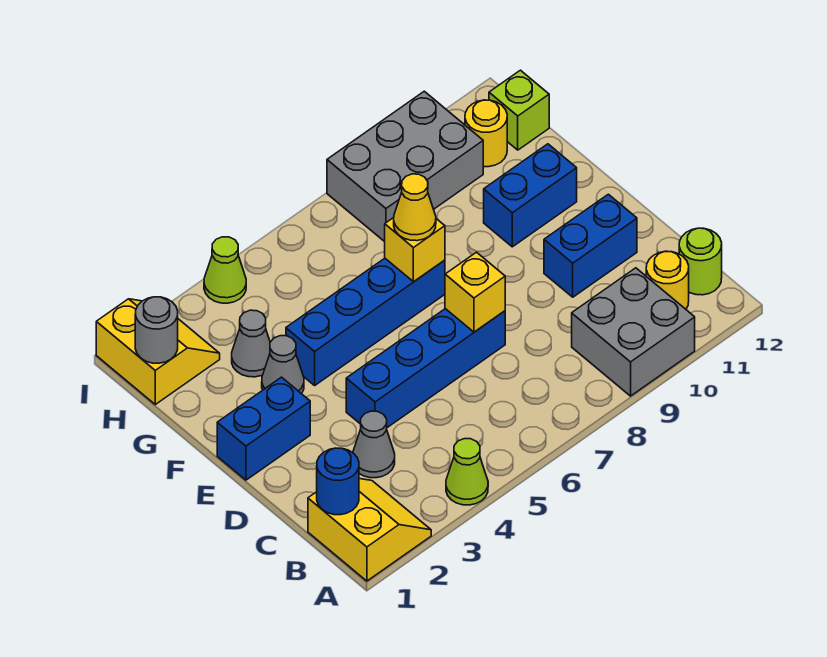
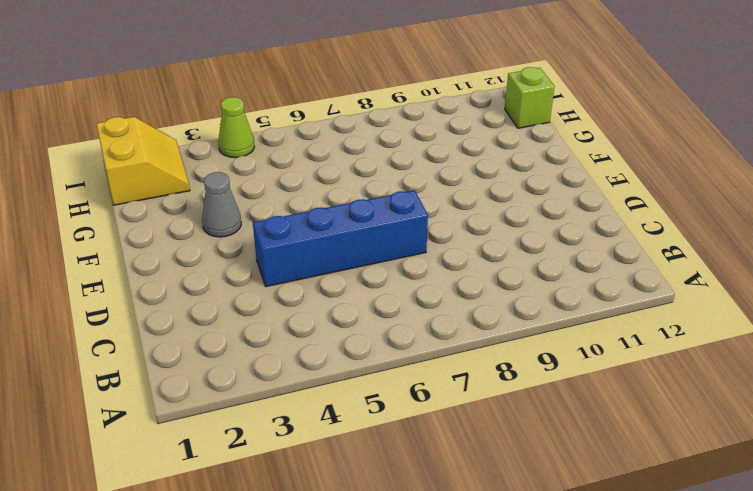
none -> yellow slope A1:B2 level 1 top 1
none -> lime cone A4 level 1
none -> grey brick A9:B10 level 1

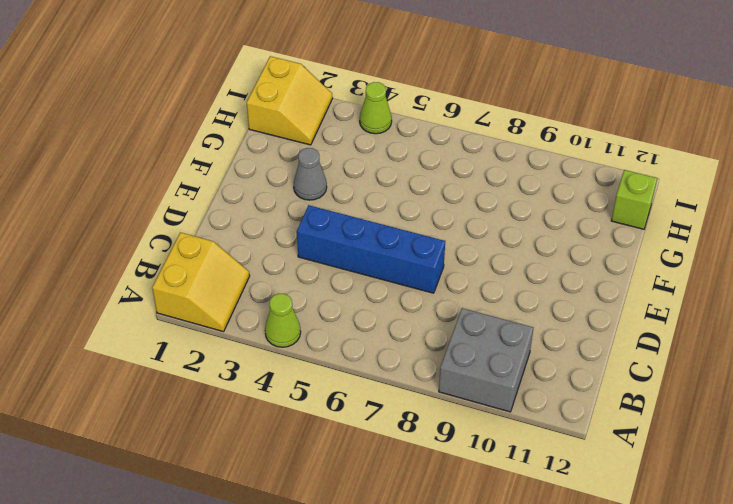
none -> yellow round brick B11 level 1
none -> lime round brick B12 level 1
none -> grey cone C3 level 1

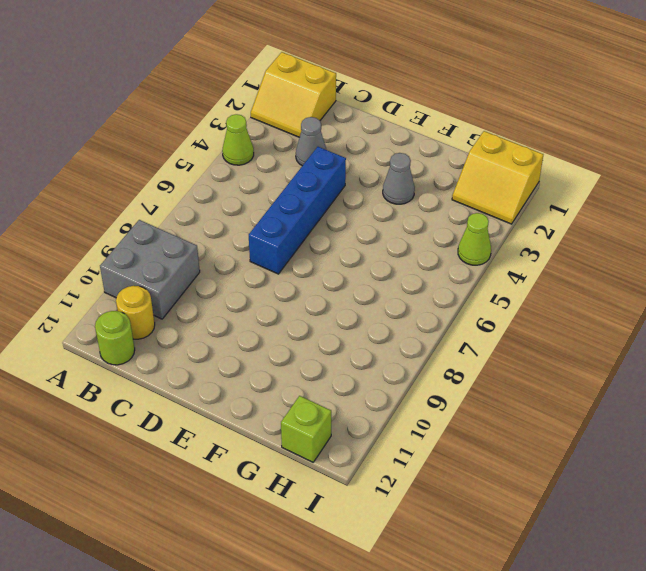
none -> blue brick D10:D11 level 1
none -> blue brick E1:E2 level 1
none -> blue brick F4:F7 level 1

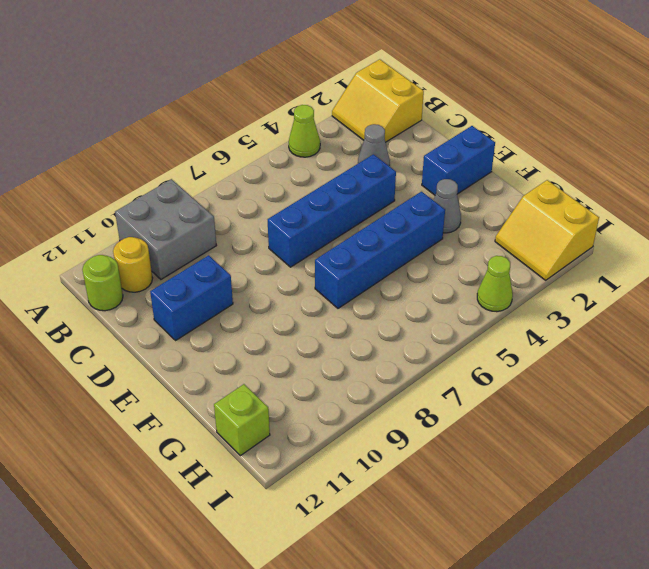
none -> blue brick F10:F11 level 1
none -> grey cone G3 level 1
none -> grey brick H8:I10 level 1

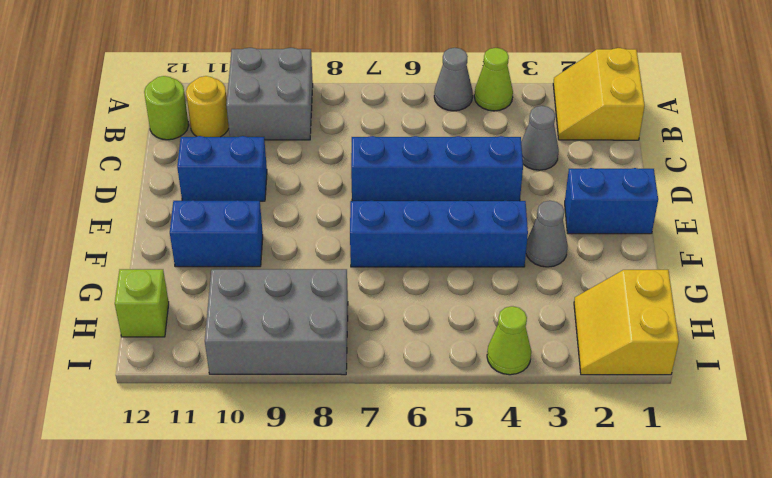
grey cone A5 level 1 -> grey cone G3 level 1
none -> yellow round brick H11 level 1
none -> blue round brick B1 level 2
none -> yellow brick D7 level 2

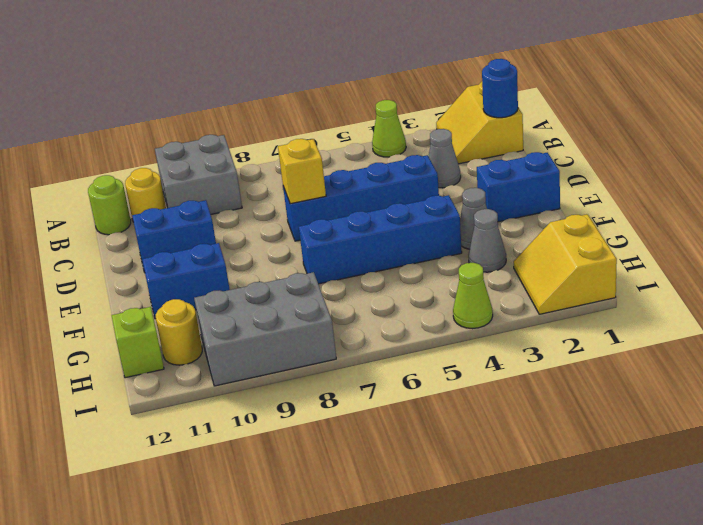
none -> yellow brick F7 level 2
none -> grey round brick H1 level 2
none -> yellow cone F7 level 3

